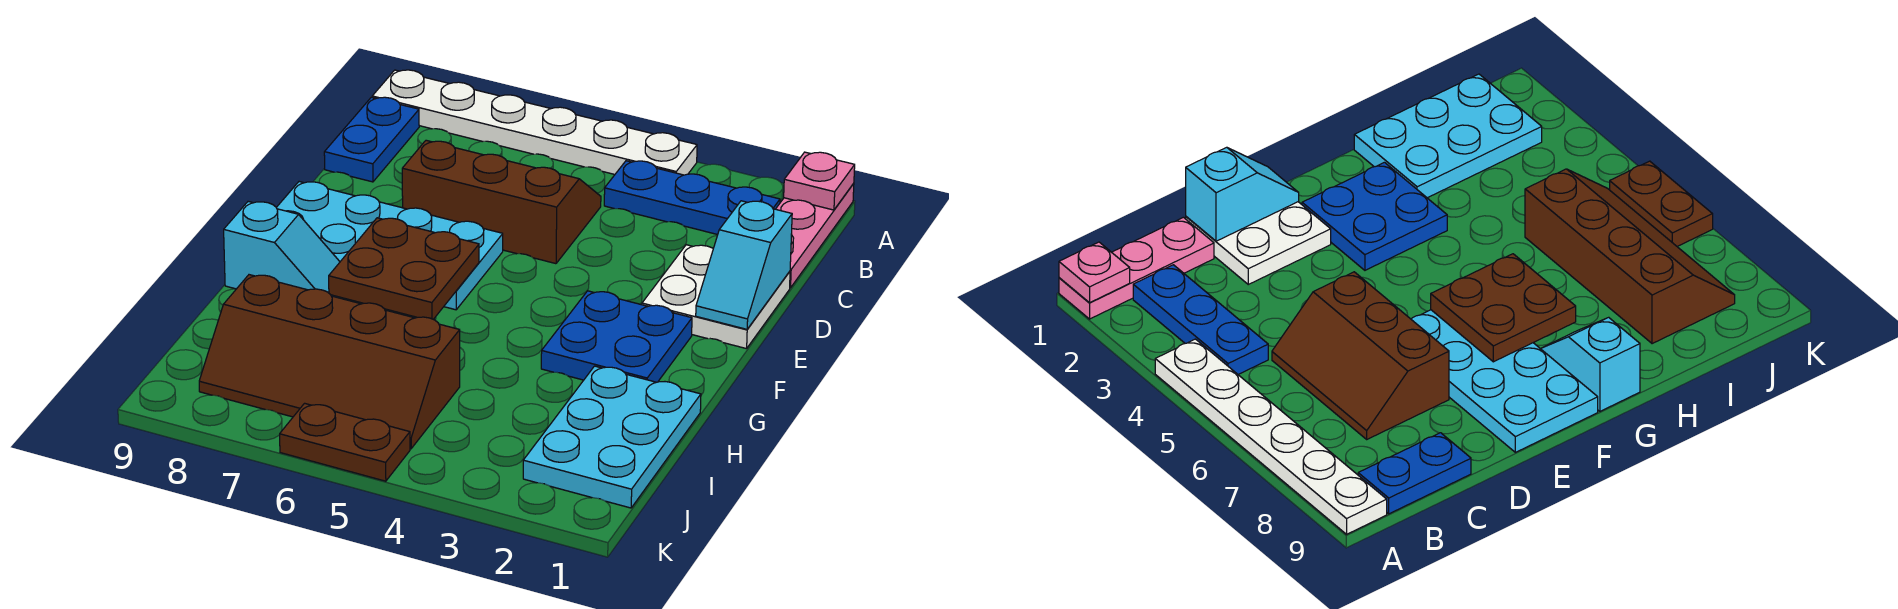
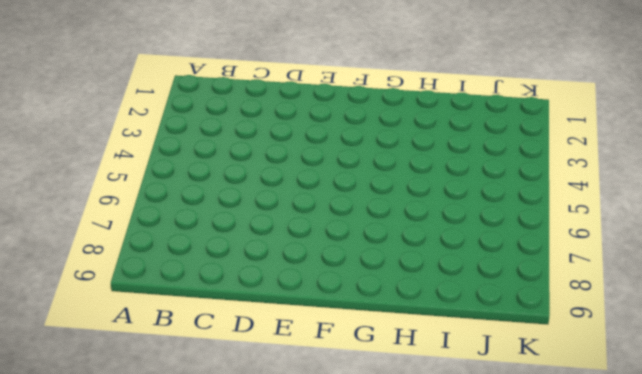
none -> pink plate A1:C1 level 1
none -> white plate A4:A9 level 1
none -> blue plate B2:B4 level 1

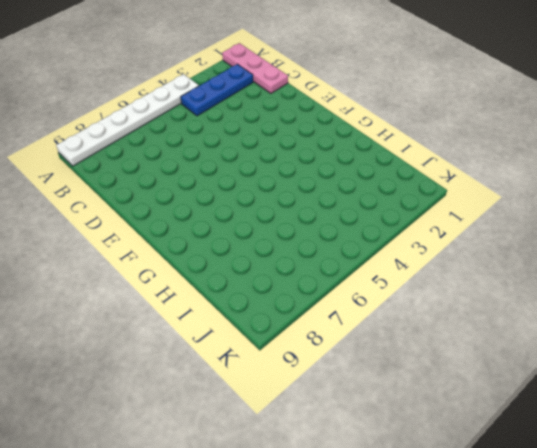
none -> blue plate B9:C9 level 1
none -> brown slope C5:D7 level 1 top D
none -> white plate D1:E2 level 1

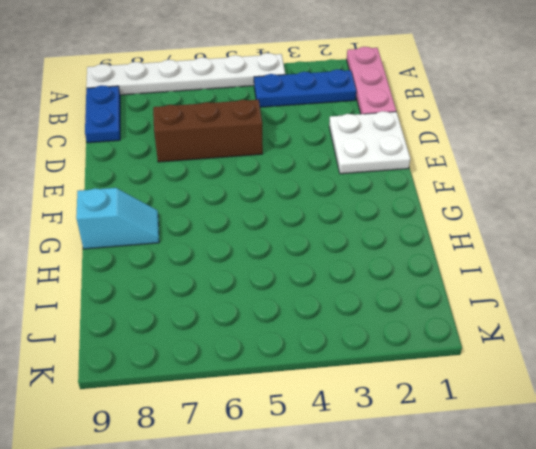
none -> cyan plate E6:F9 level 1
none -> blue plate F2:G3 level 1
none -> cyan plate H1:J2 level 1

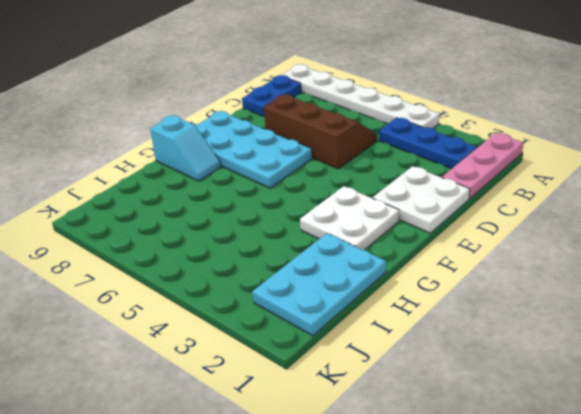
white plate F2:G3 level 1 -> blue plate F2:G3 level 1
none -> brown slope I5:J8 level 1 top I
none -> brown plate K5:K6 level 1
none -> pink plate A1 level 2

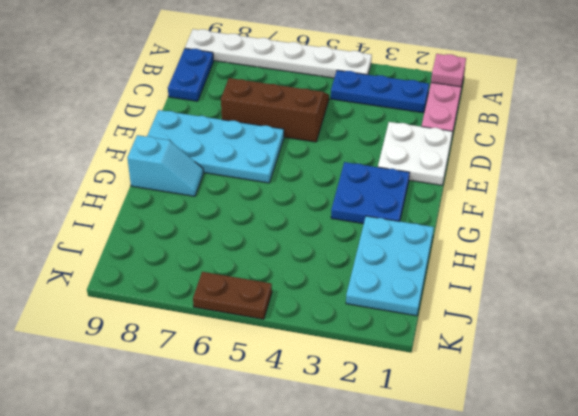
none -> brown slope I5:J8 level 1 top I
none -> cyan slope D1:E1 level 2 top D
none -> brown plate F6:G7 level 2

